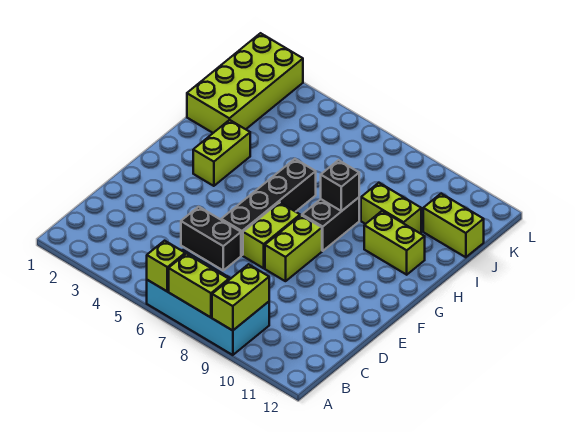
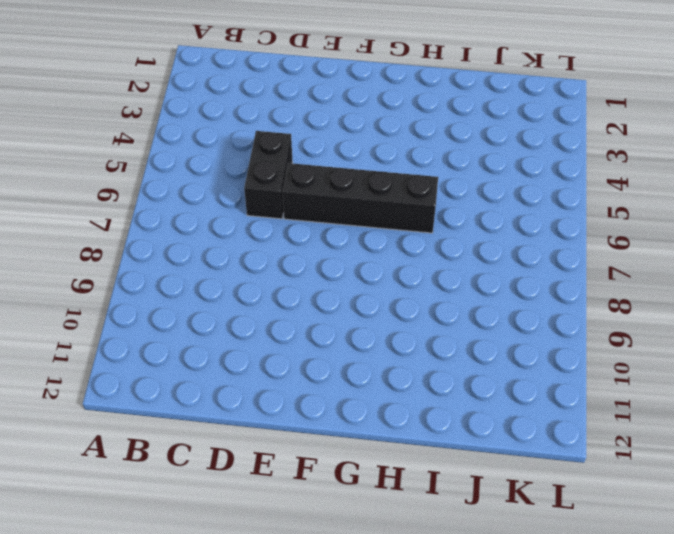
none -> cyan brick A6:B9 level 1
none -> lime brick E7:F7 level 1
none -> lime brick E8:F8 level 1

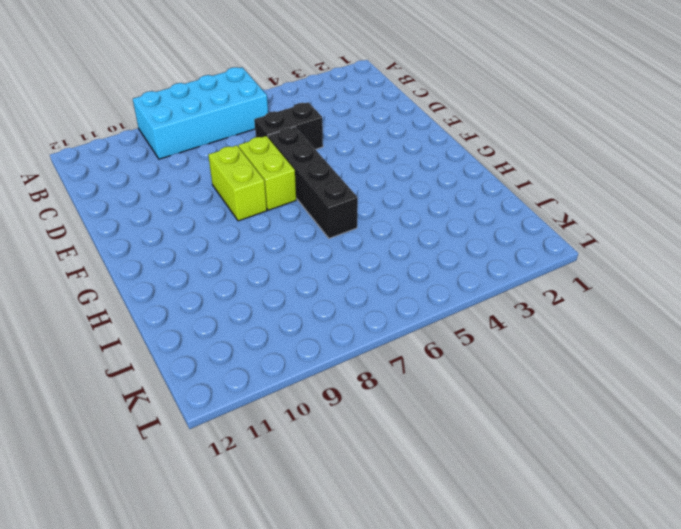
none -> lime brick G3:H3 level 1
none -> black brick G8:H8 level 1
none -> lime brick H10:H11 level 1

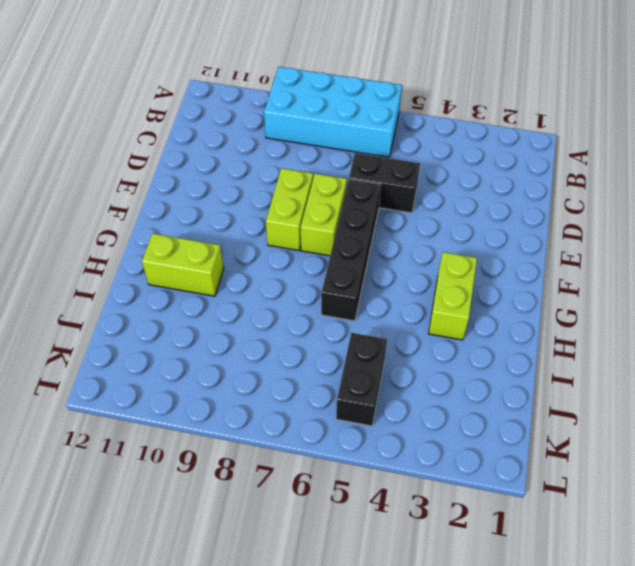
black brick J5:K5 level 1 -> black brick G8:H8 level 1
none -> lime brick I1:L2 level 1
none -> lime brick I9:I10 level 1
none -> lime brick J11:J12 level 1

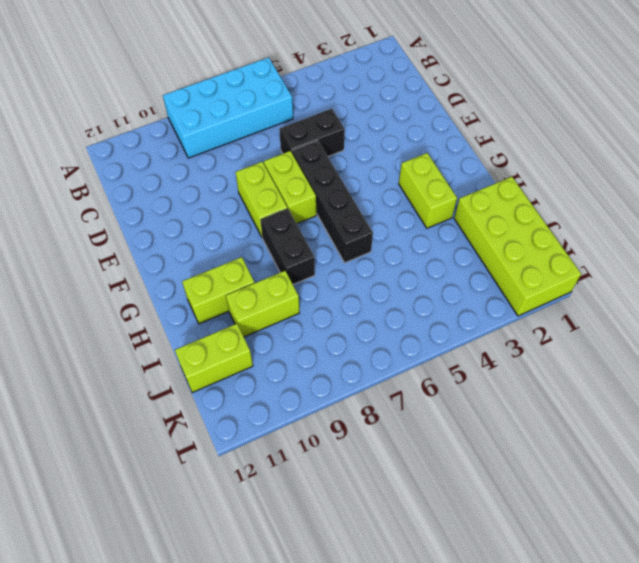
none -> lime brick A6 level 2
none -> lime brick A7:A8 level 2
none -> lime brick A9:B9 level 2

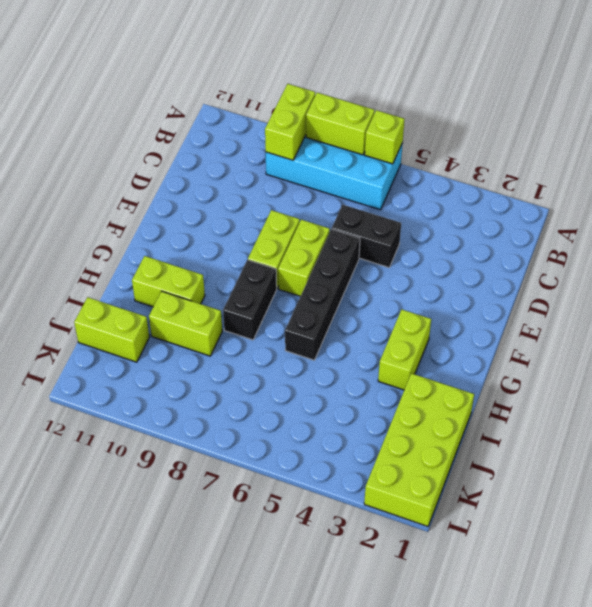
none -> black brick H8 level 2

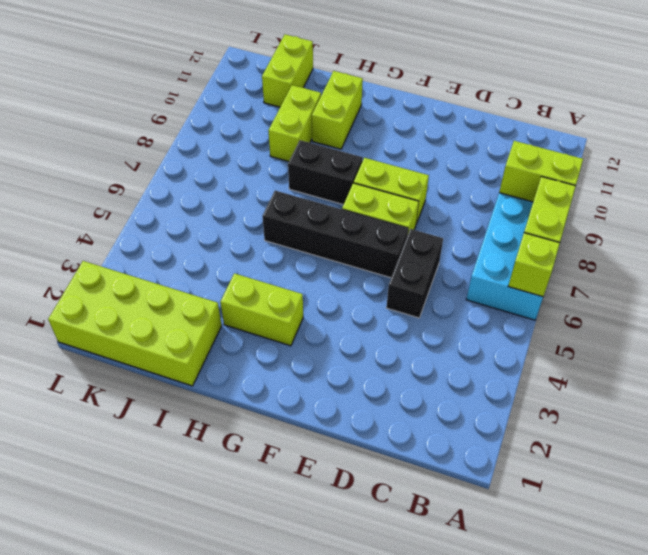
none -> black brick H8 level 2

